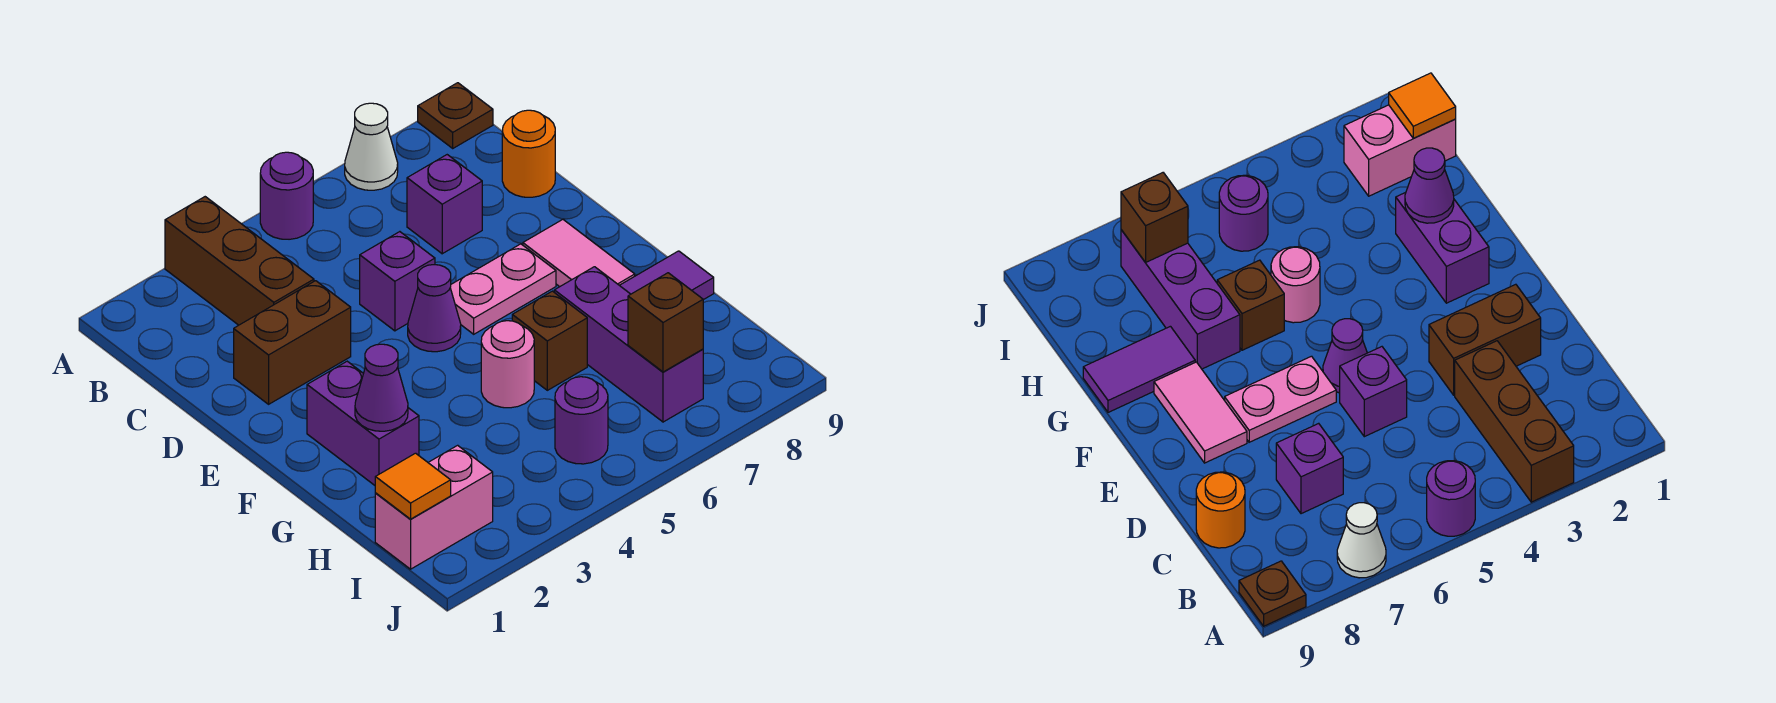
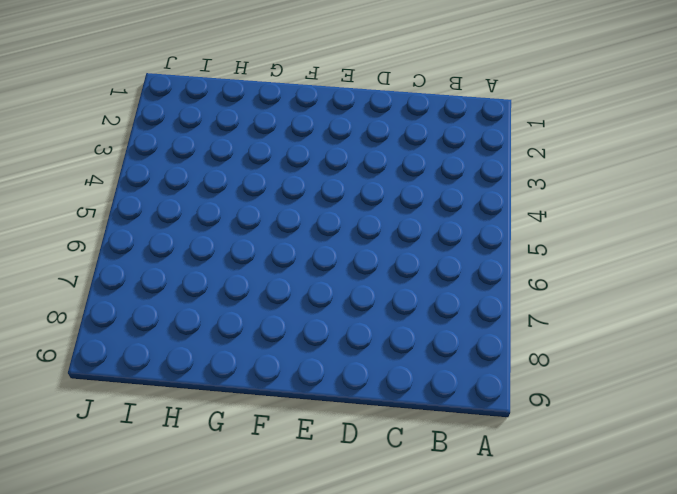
none -> brown brick A3:C3 level 1
none -> purple round brick A5 level 1
none -> white cone A7 level 1

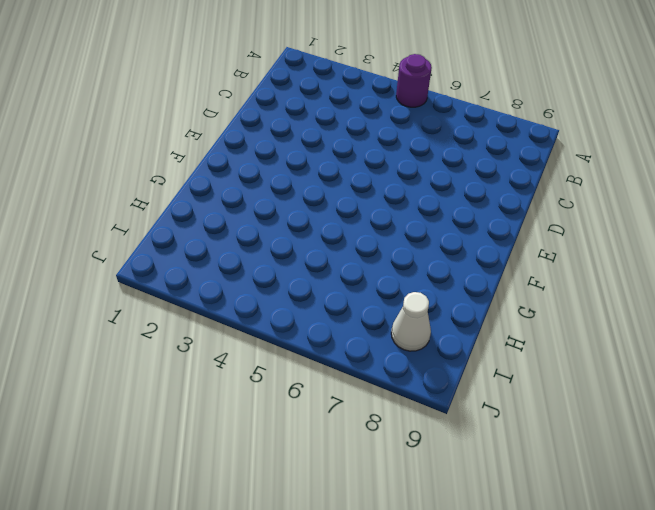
white cone I8 level 1 -> white cone A7 level 1
none -> brown brick A3:C3 level 1
none -> brown plate A9 level 1
none -> purple brick C7 level 1

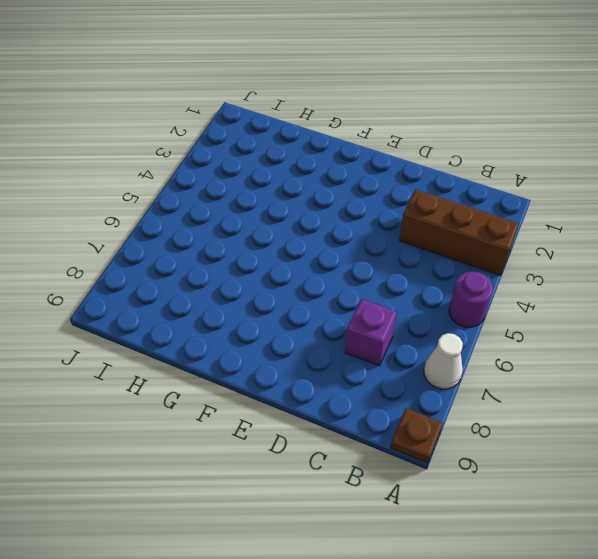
none -> orange round brick C9 level 1
none -> brown brick D2:D3 level 1
none -> purple brick D5 level 1

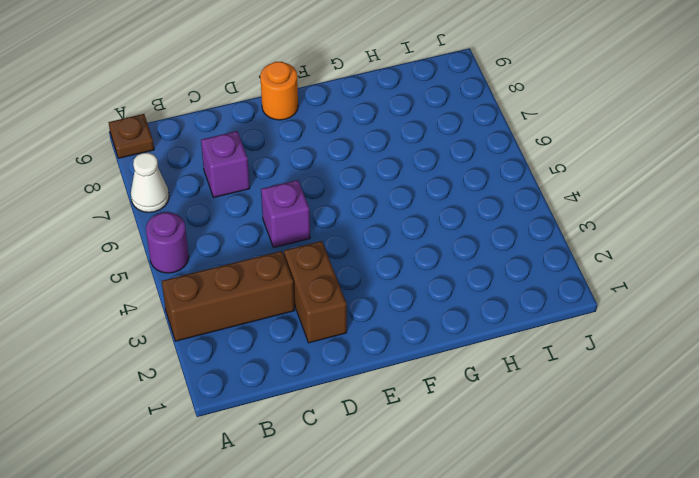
orange round brick E9 level 1 -> orange round brick C9 level 1
none -> purple cone E5 level 1
none -> pink plate E6:E7 level 1
none -> pink tile E8:F8 level 1

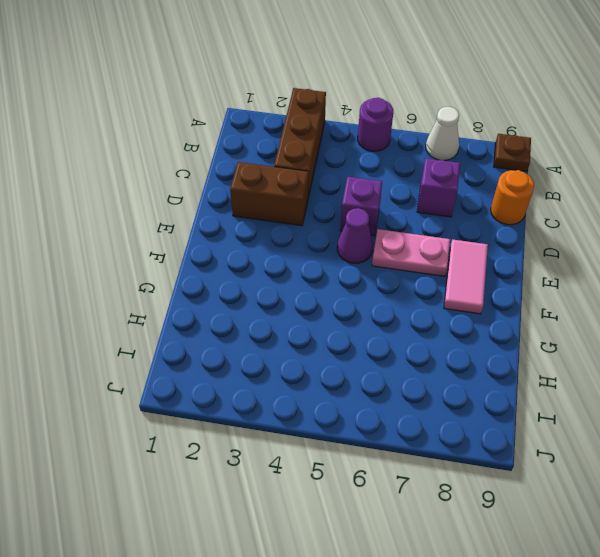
none -> purple brick F2:G2 level 1
none -> pink round brick G5 level 1
none -> brown brick G6 level 1

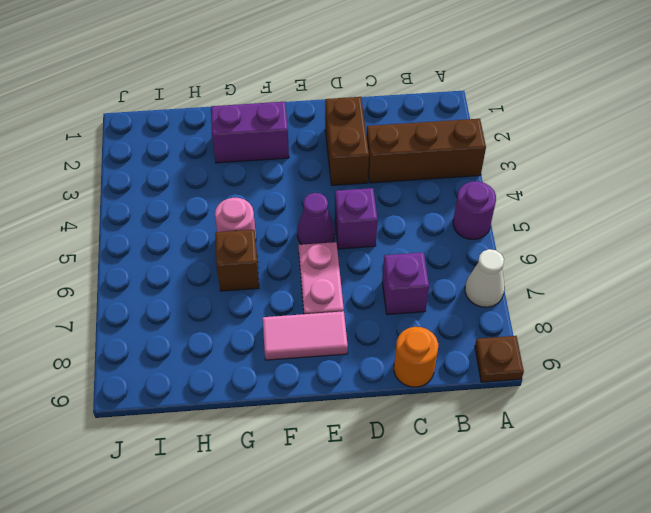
none -> purple brick G7:I7 level 1
none -> purple tile G8:G9 level 1
none -> pink brick I1:I2 level 1

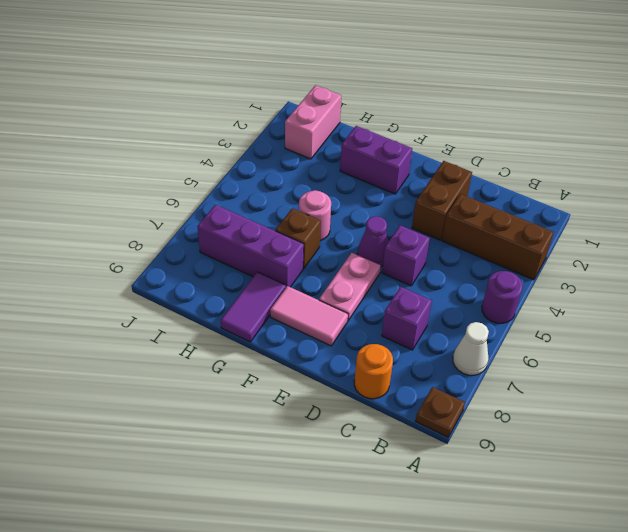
none -> purple round brick I5 level 1
none -> purple cone G2 level 2
none -> orange tile I1 level 2

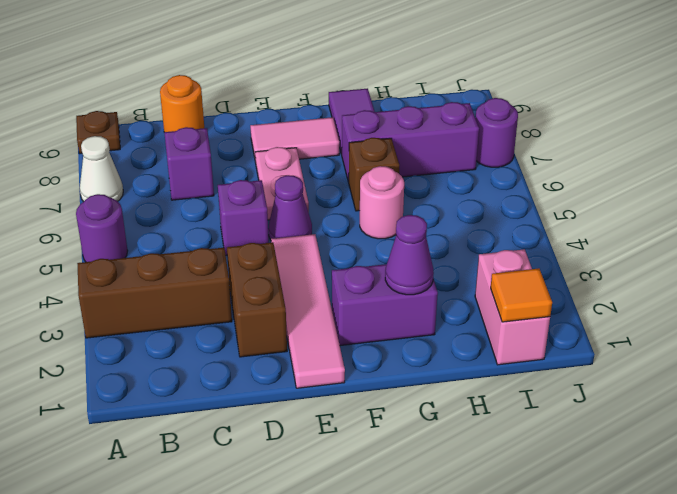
pink tile E1:E4 level 1 -> none
purple round brick J7 level 1 -> purple round brick I5 level 1
none -> brown brick I7 level 2

